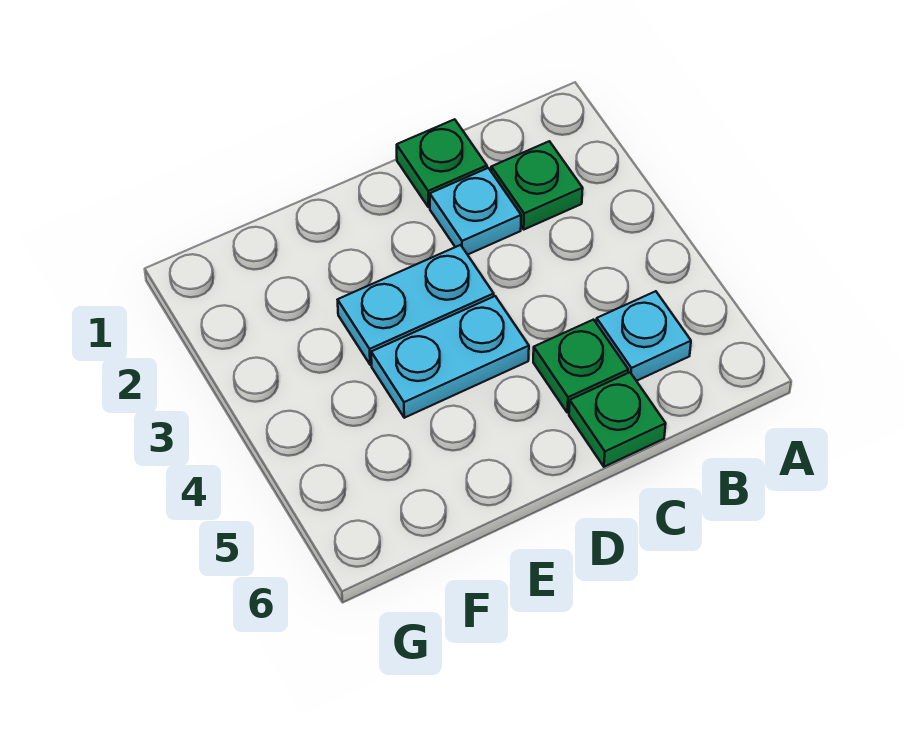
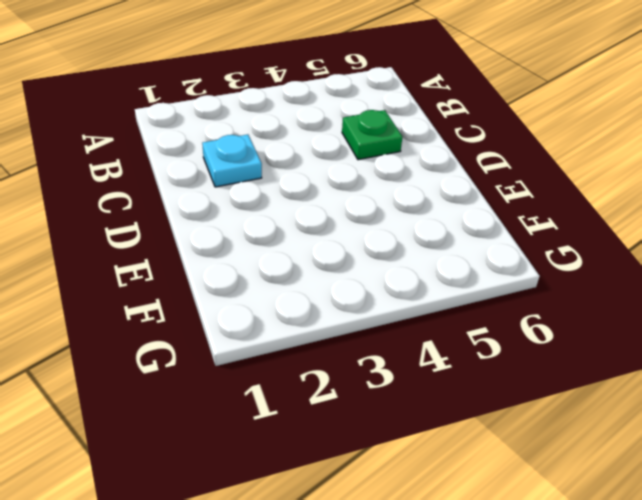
none -> green plate B2 level 1
none -> cyan plate B5 level 1

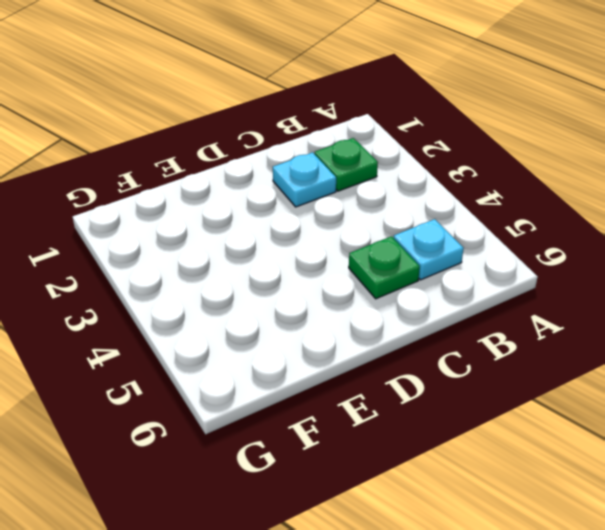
none -> green plate C1 level 1
none -> green plate C6 level 1

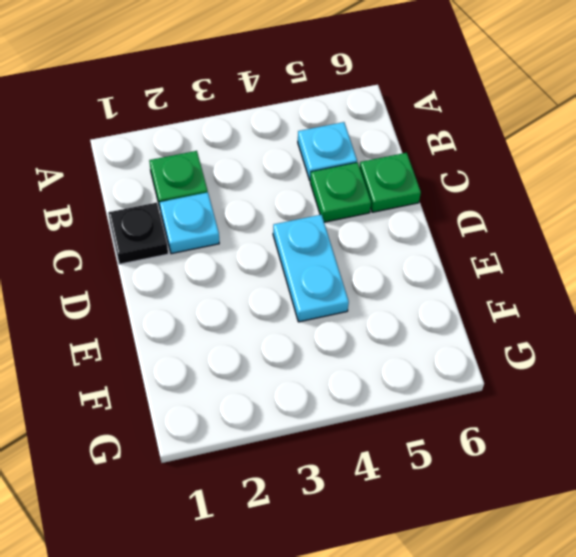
black plate C1 level 1 -> green plate C1 level 1
none -> cyan plate D3:E3 level 1

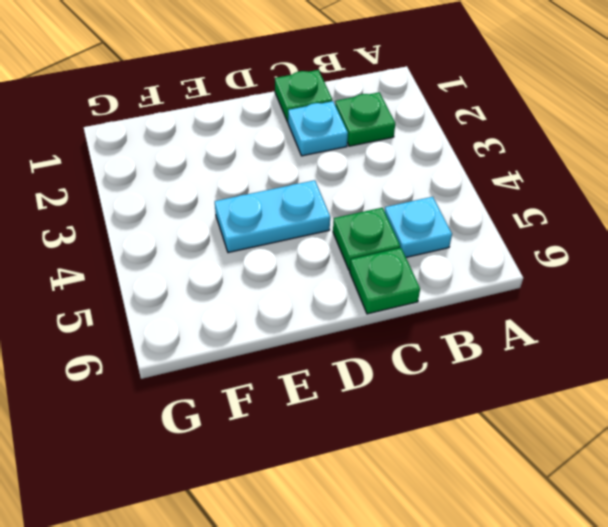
none -> cyan plate D3:E3 level 1

